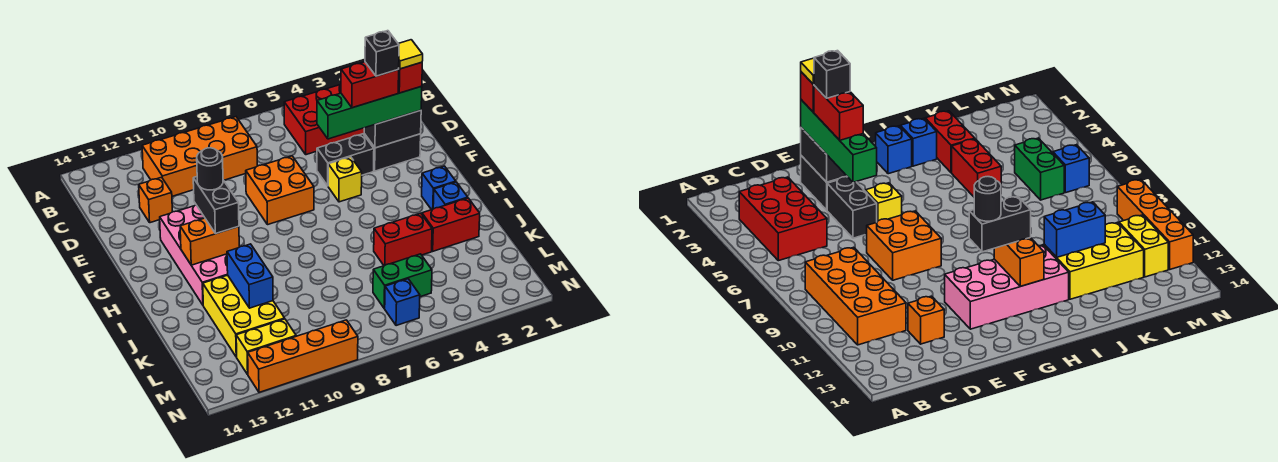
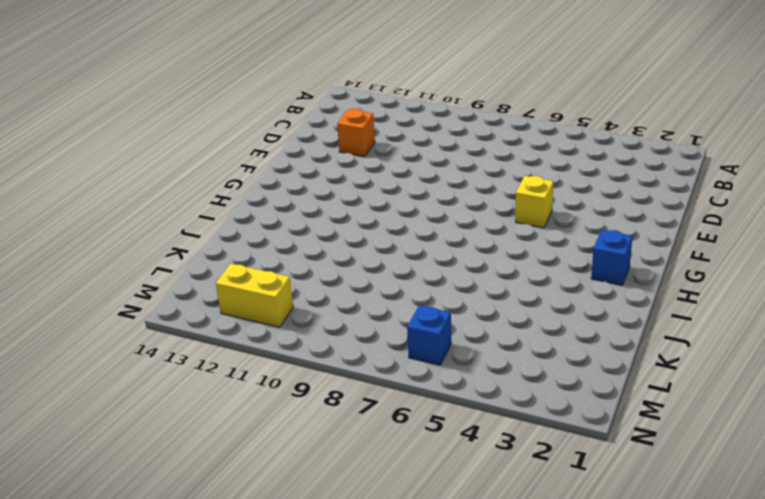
none -> red brick B3:C5 level 1
none -> orange brick B8:C11 level 1
none -> black brick E2:E3 level 1

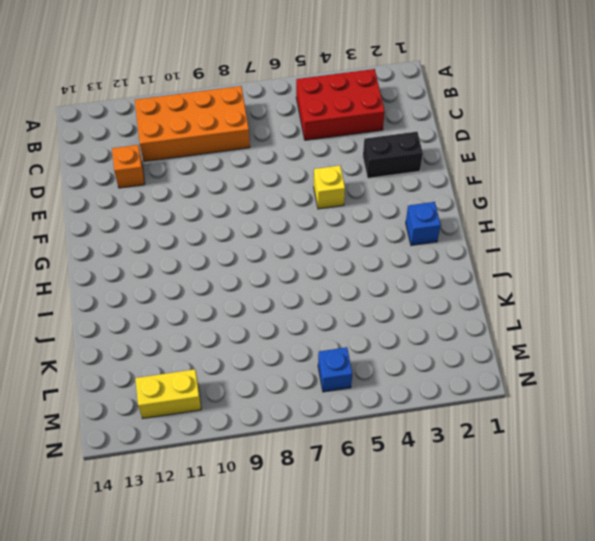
none -> black brick E4:E5 level 1
none -> orange brick E7:F8 level 1
none -> pink brick F11:I12 level 1

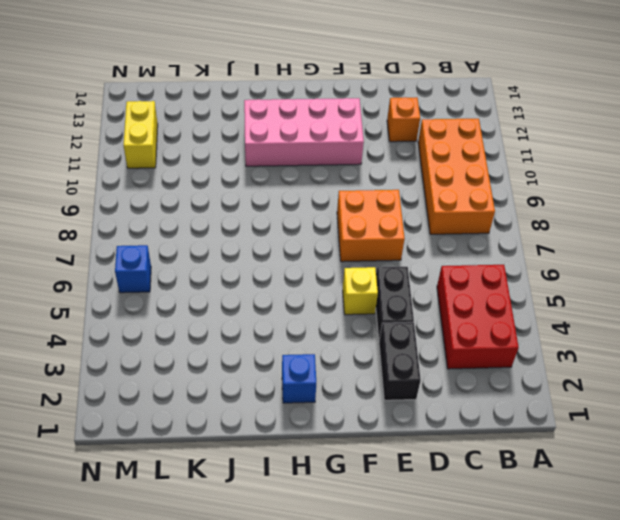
none -> blue brick I2 level 1
none -> red brick J2:J3 level 1
none -> red brick J4:J5 level 1

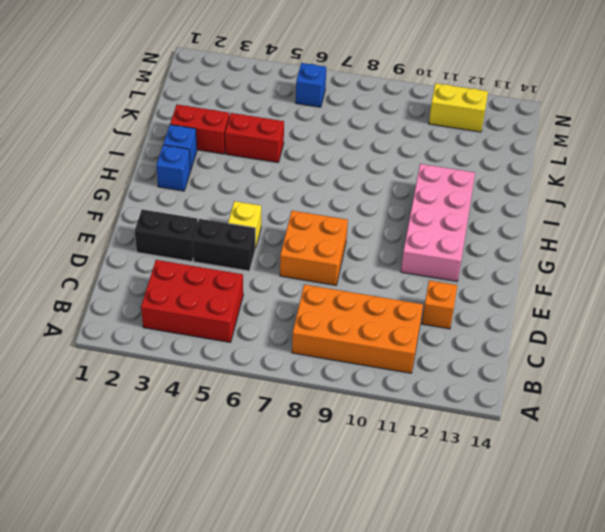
none -> yellow brick J11:L12 level 1
none -> green brick L5:L6 level 1
none -> orange brick N9:N12 level 1

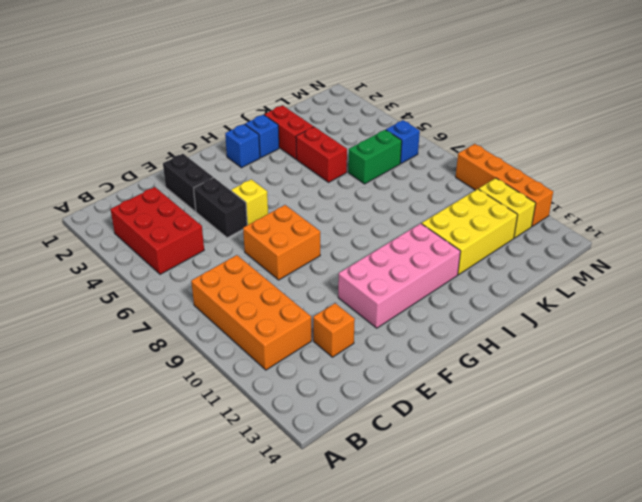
green brick K6:L6 level 1 -> green brick L5:L6 level 1
none -> black brick E2:E3 level 2
none -> orange brick H11:H12 level 2
none -> blue brick J11:K11 level 2

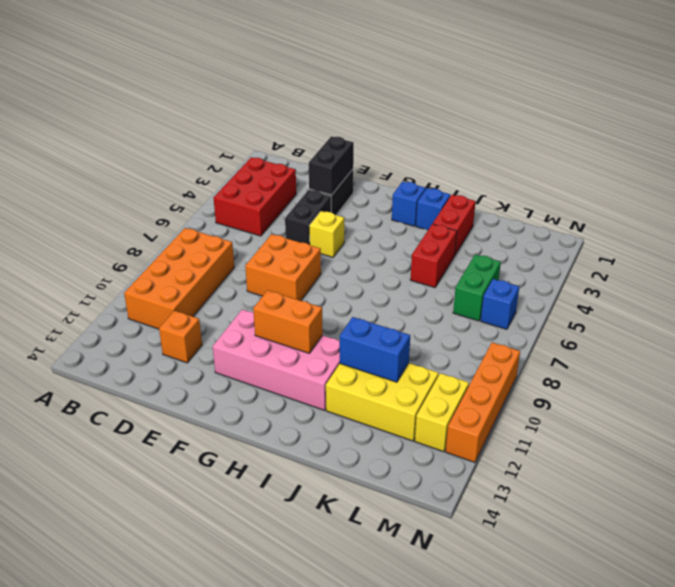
orange brick G11:H11 level 2 -> orange brick H11:H12 level 2
none -> green brick E2:E5 level 3
none -> black brick G11:H11 level 3
none -> red brick E2 level 4

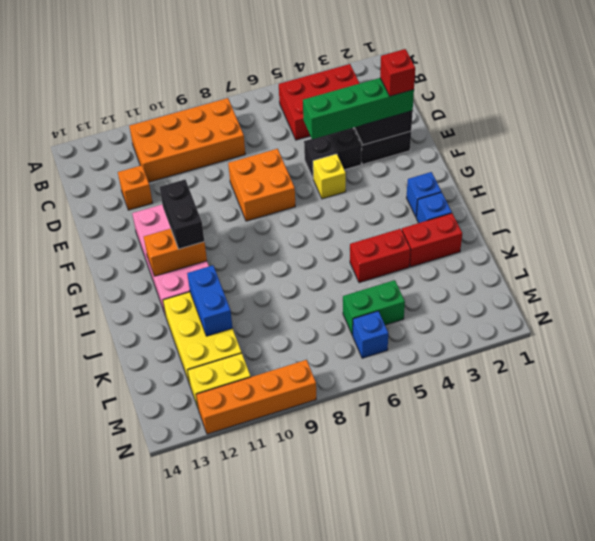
none -> red brick E3:E4 level 4
none -> black round brick G11 level 4
none -> yellow tile E2 level 5

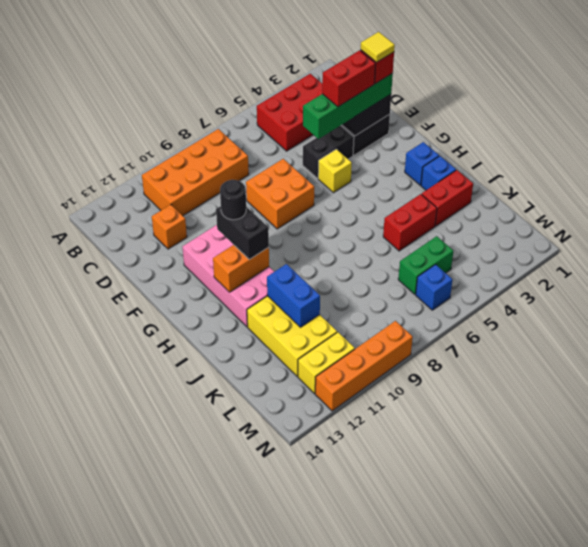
none -> black brick E3 level 5

